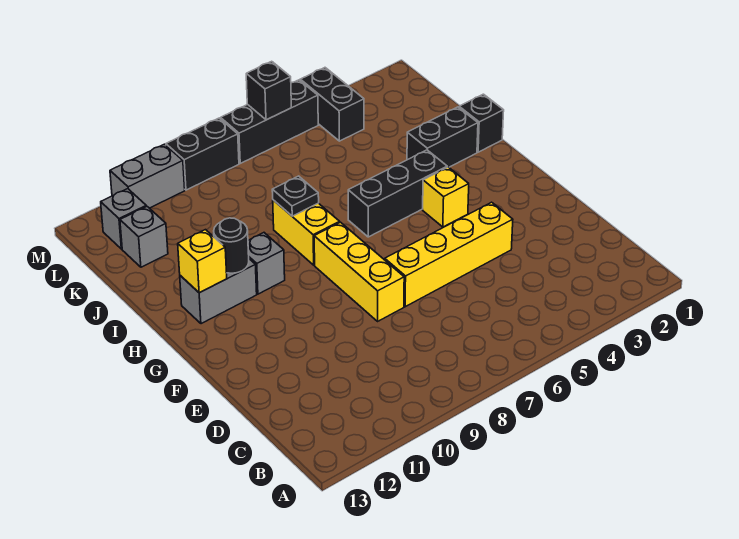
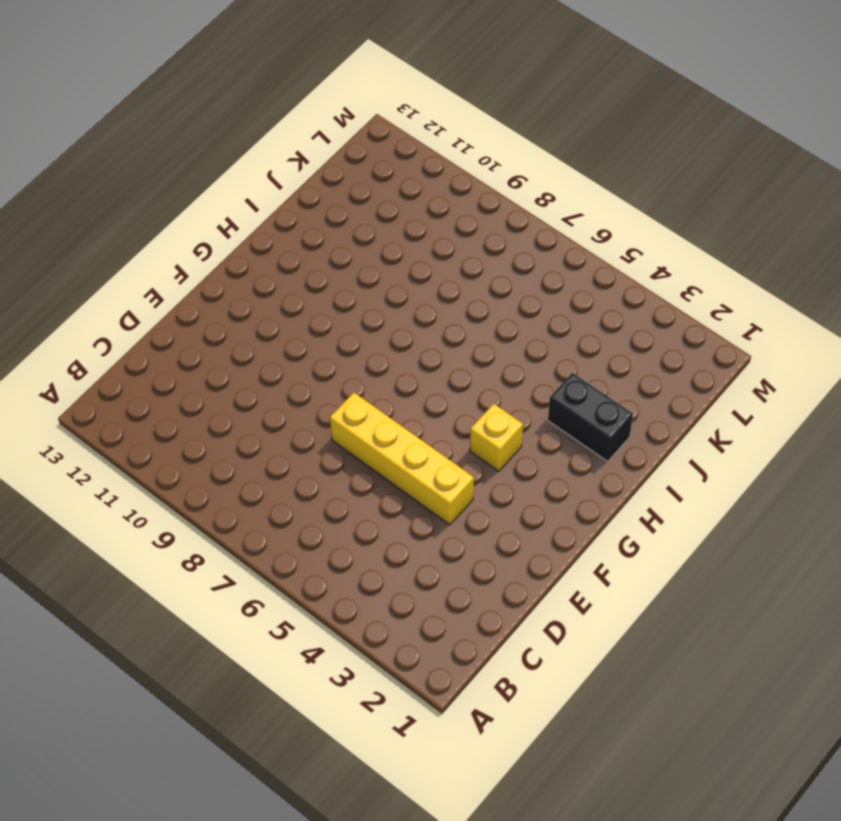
none -> yellow brick E8:G8 level 1
none -> black brick H4:H6 level 1
none -> yellow brick H8:I8 level 1

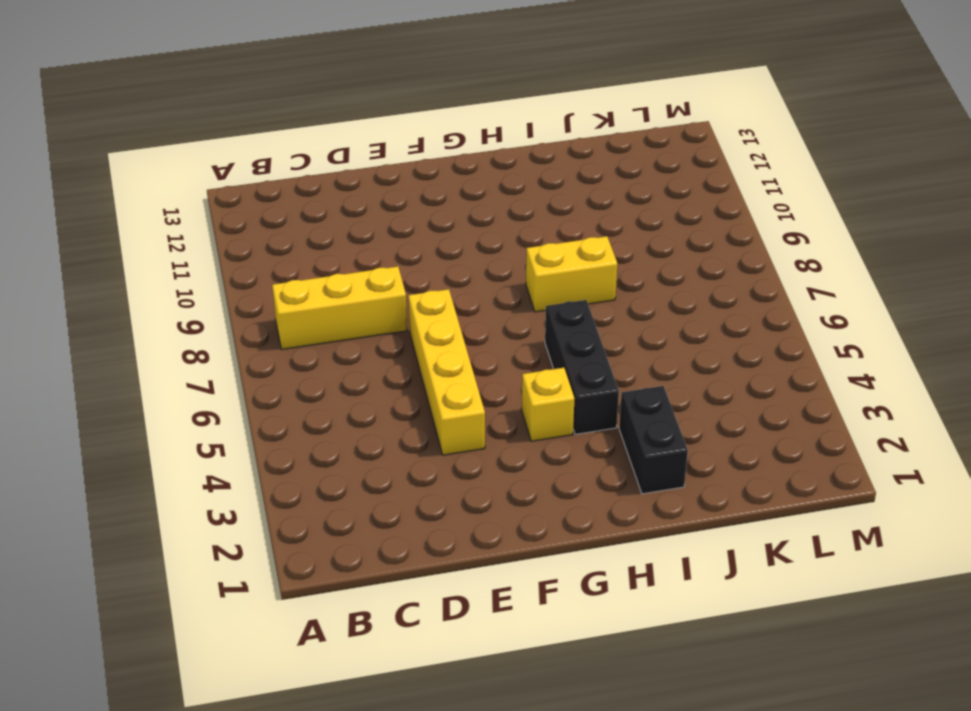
yellow brick B8:D8 level 1 -> yellow brick E8:G8 level 1
none -> grey brick H10 level 1
none -> grey brick H11:H12 level 1
none -> black brick I1 level 1

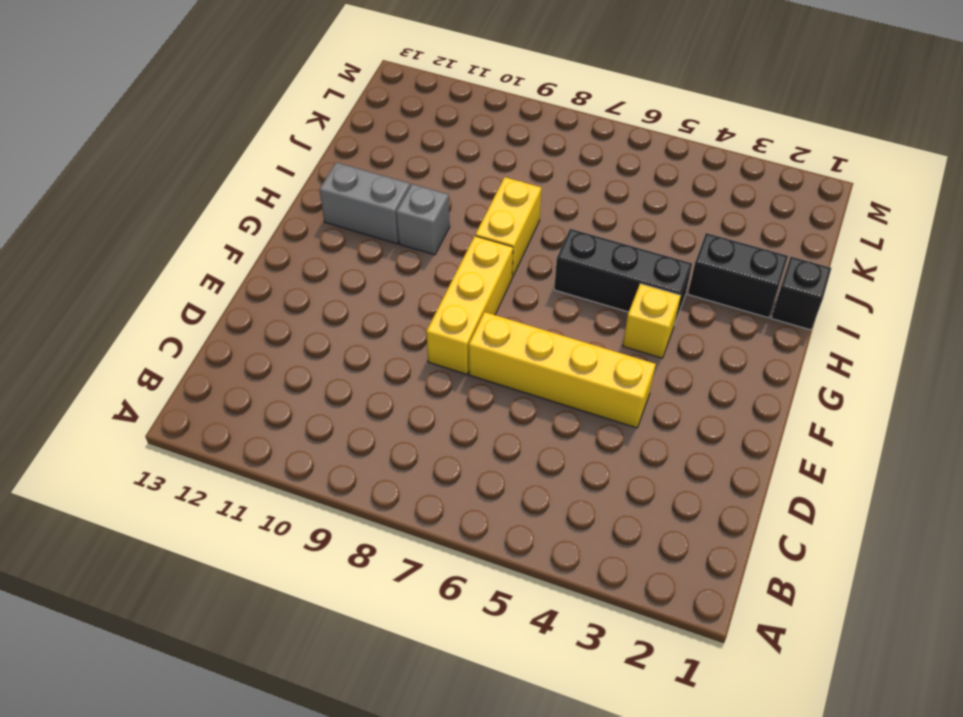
none -> grey brick K12 level 1
none -> black brick L4:M4 level 1
none -> grey brick L12 level 1

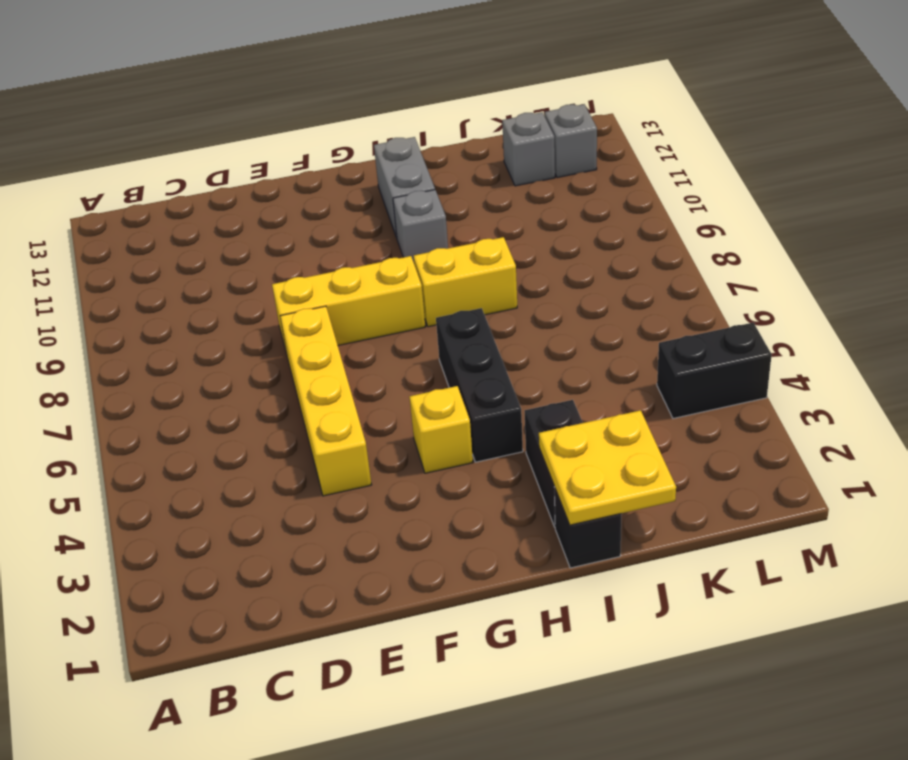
yellow plate I1:J2 level 2 -> none
none -> black brick M5:M7 level 1
none -> black brick M8:M9 level 1
none -> grey brick M10:M11 level 1

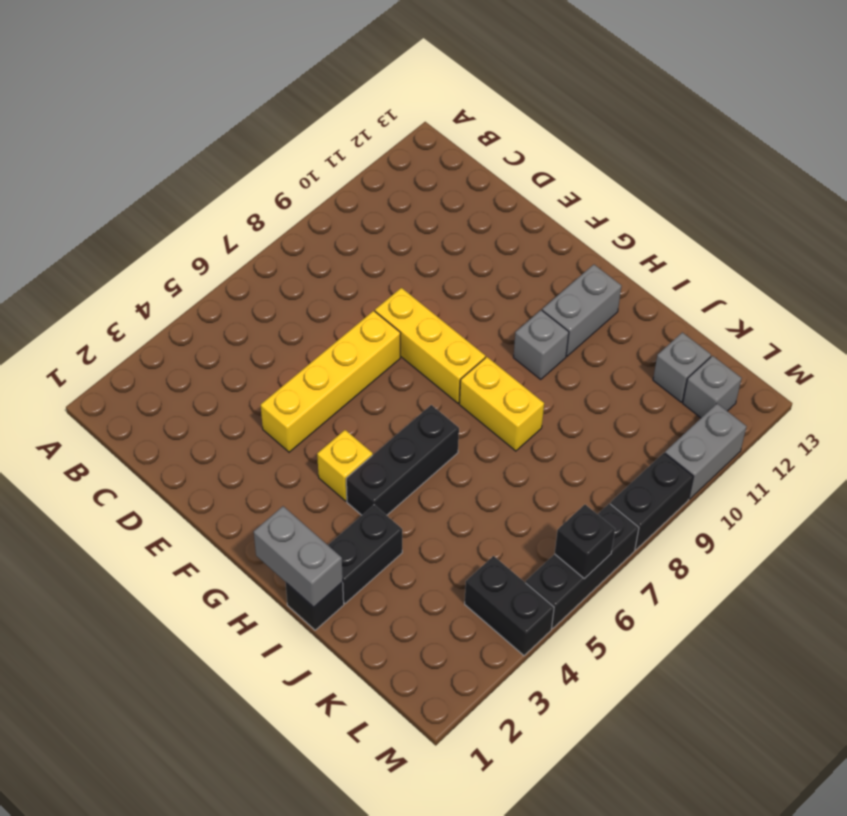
grey brick H1:I1 level 2 -> none
none -> black round brick H11 level 2
none -> yellow brick H12 level 2
none -> black plate I8 level 2

